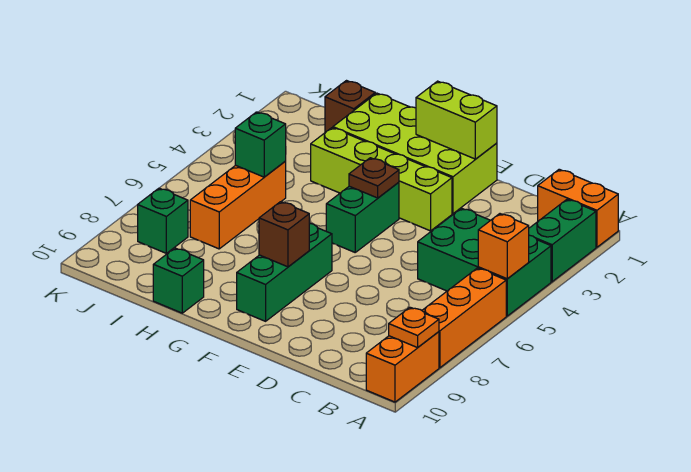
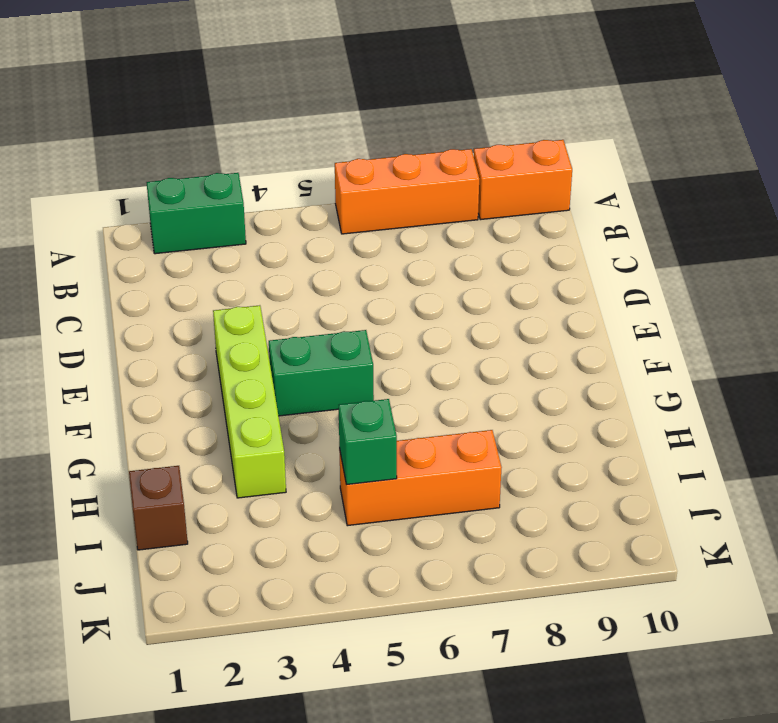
none -> orange brick A1:B1 level 1
none -> green brick A4:C5 level 1
none -> lime brick E1:H2 level 1

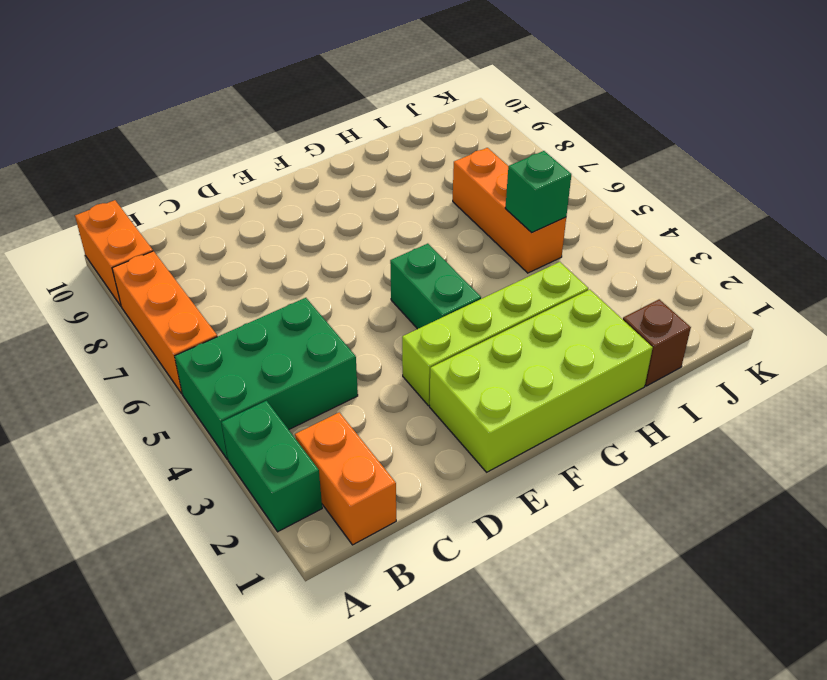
orange brick B1:B2 level 1 -> orange brick A1:B1 level 1
none -> green brick F7:F9 level 1
none -> green brick H10 level 1
none -> green brick J8 level 1

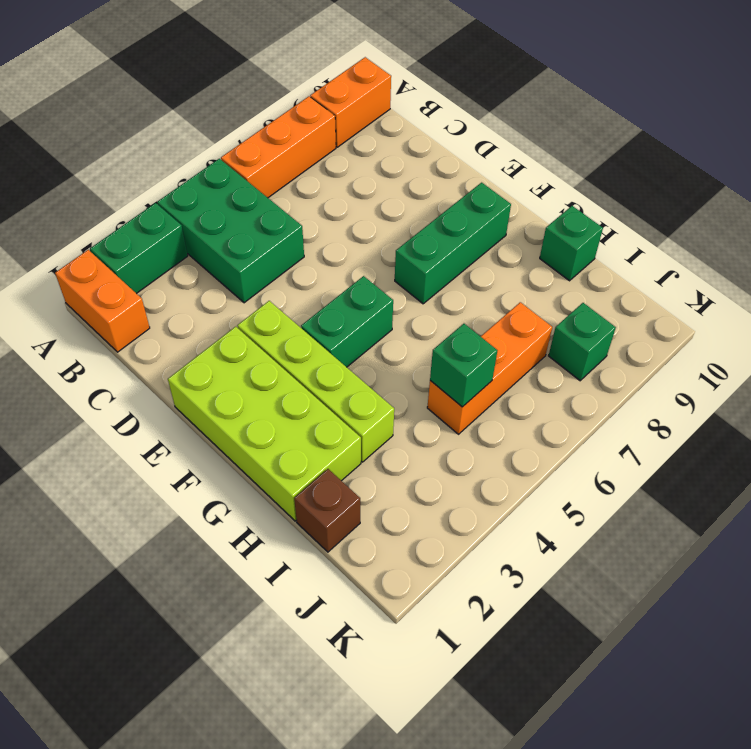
none -> orange brick A5 level 2
none -> orange plate A9 level 2
none -> lime brick E1:F1 level 2

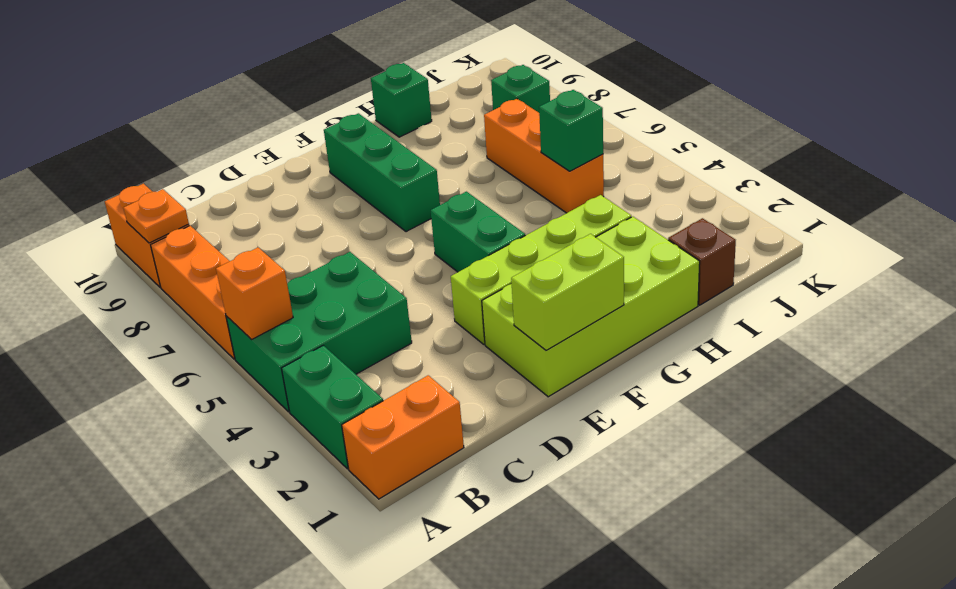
none -> brown plate F4 level 2
none -> brown brick F8 level 2

